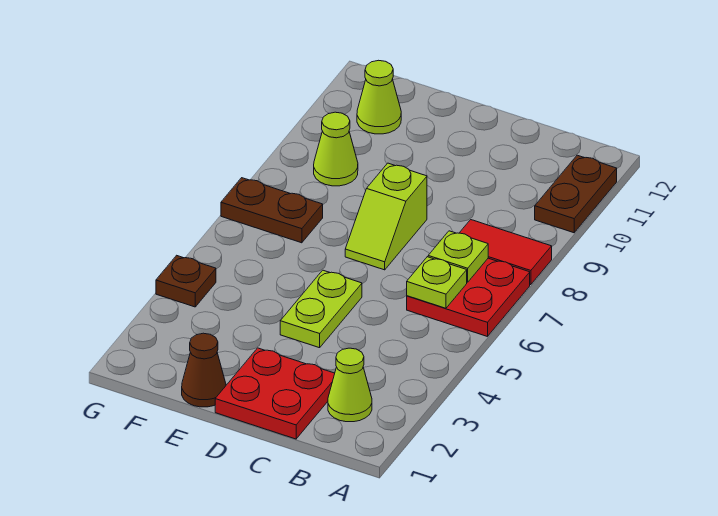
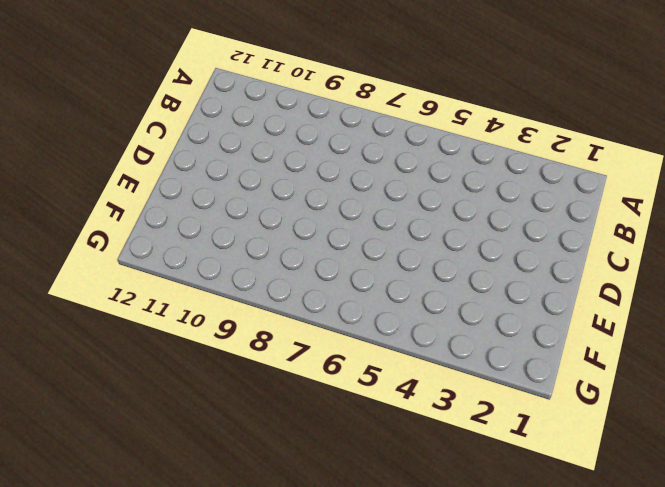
none -> red plate A6:B7 level 1
none -> red tile A8:B8 level 1
none -> brown plate A10:A11 level 1

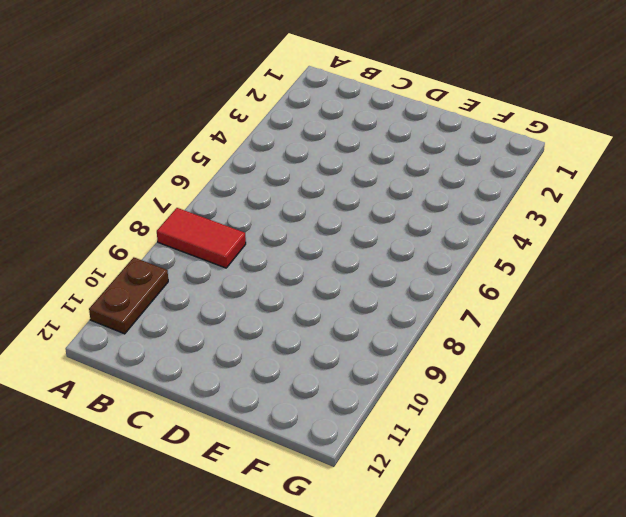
none -> red plate A6:B7 level 1
none -> lime cone B2 level 1
none -> red plate C1:D2 level 1

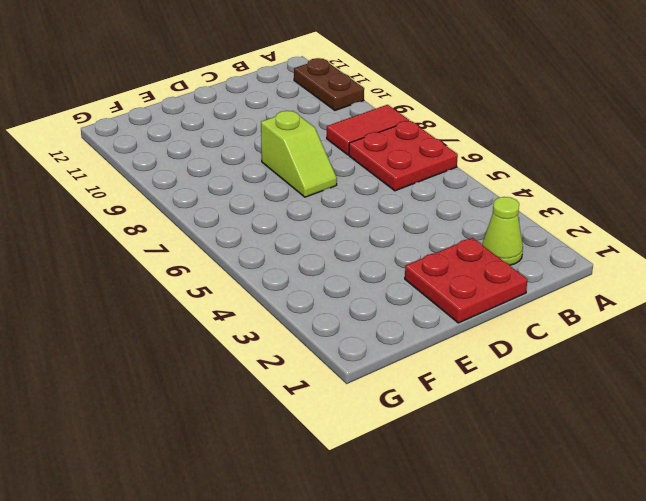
none -> lime plate D4:D5 level 1
none -> brown cone E1 level 1
none -> brown plate F7:G7 level 1

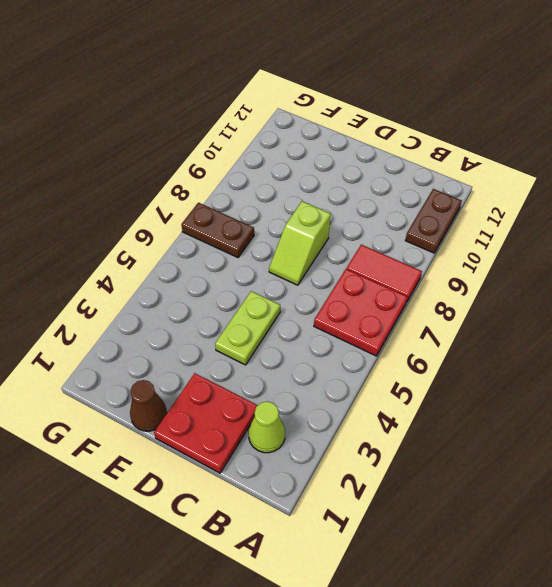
none -> lime cone F9 level 1
none -> lime cone F11 level 1
none -> brown plate G4 level 1

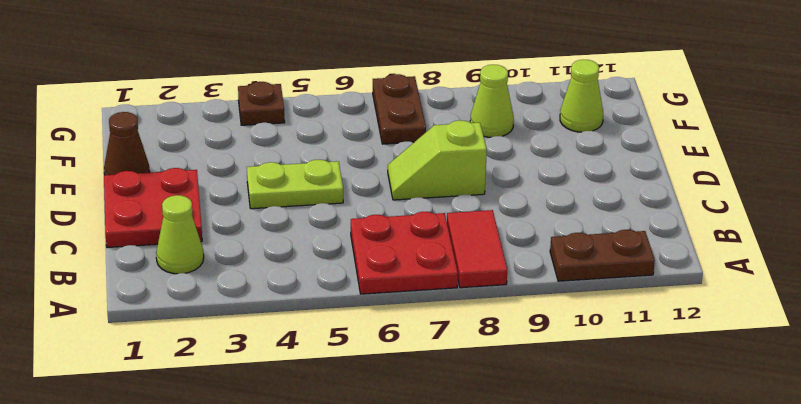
none -> lime plate B6 level 2
none -> lime plate B7 level 2

